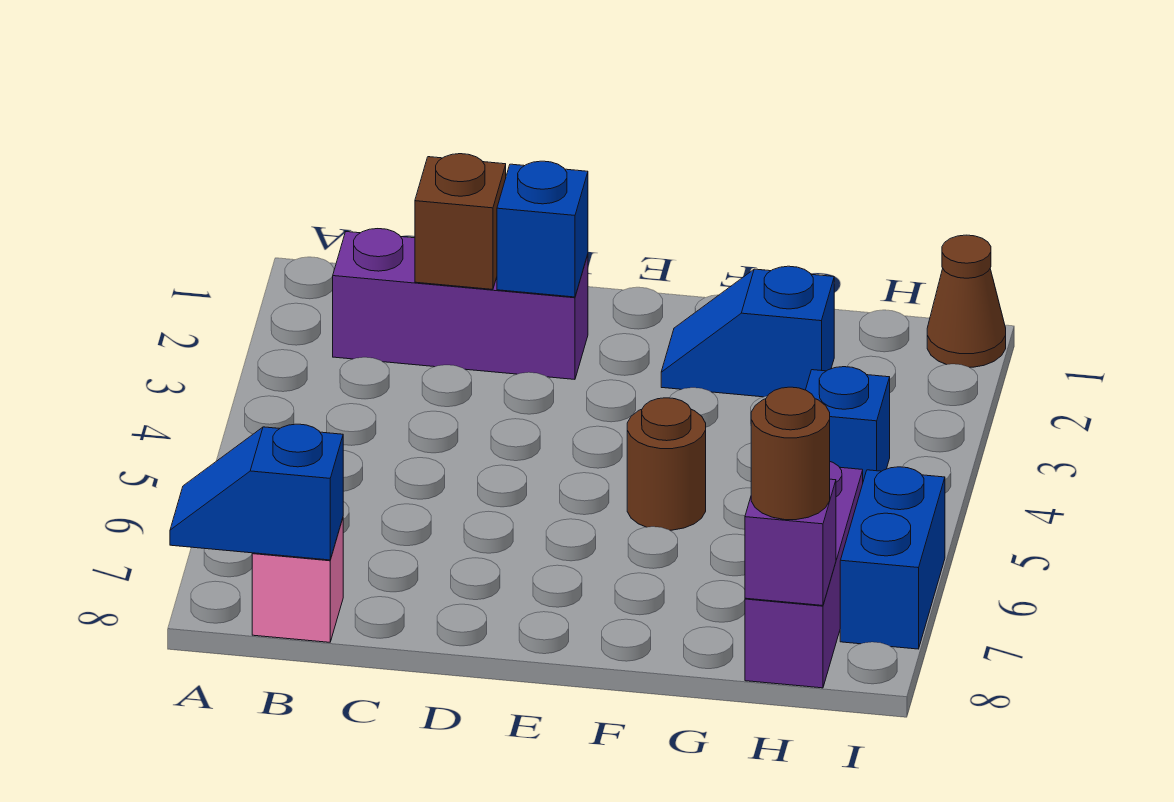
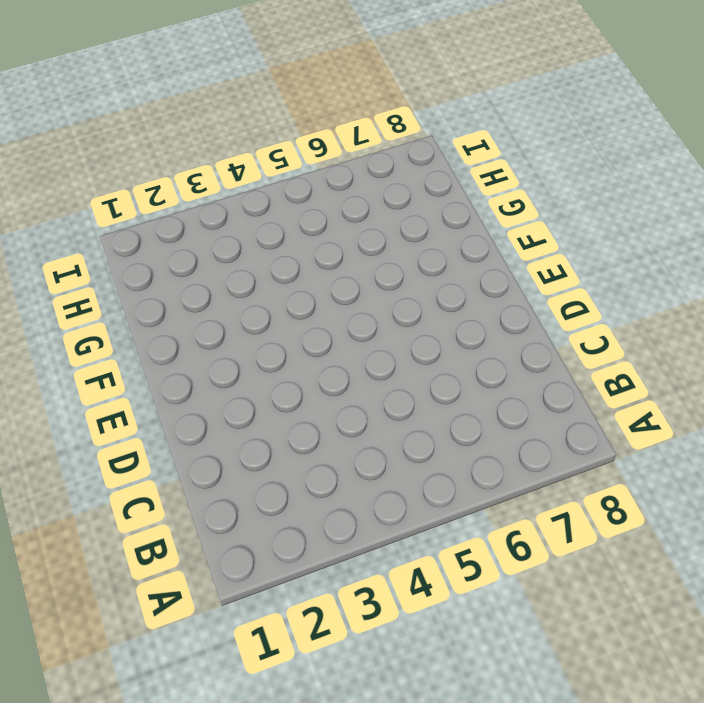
none -> purple brick B2:D2 level 1
none -> pink brick B8 level 1
none -> blue slope F2:G2 level 1 top G

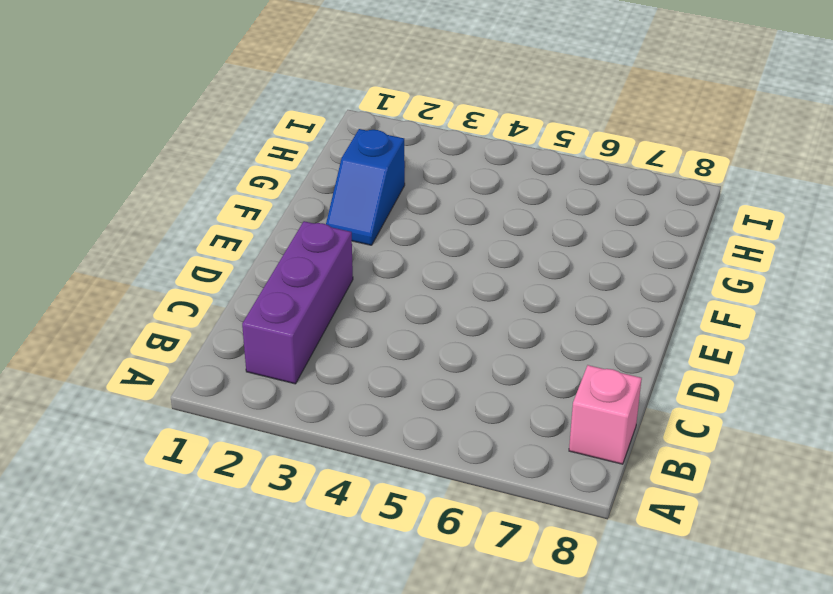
none -> brown round brick F5 level 1
none -> blue brick H4 level 1
none -> purple brick H6:H8 level 1

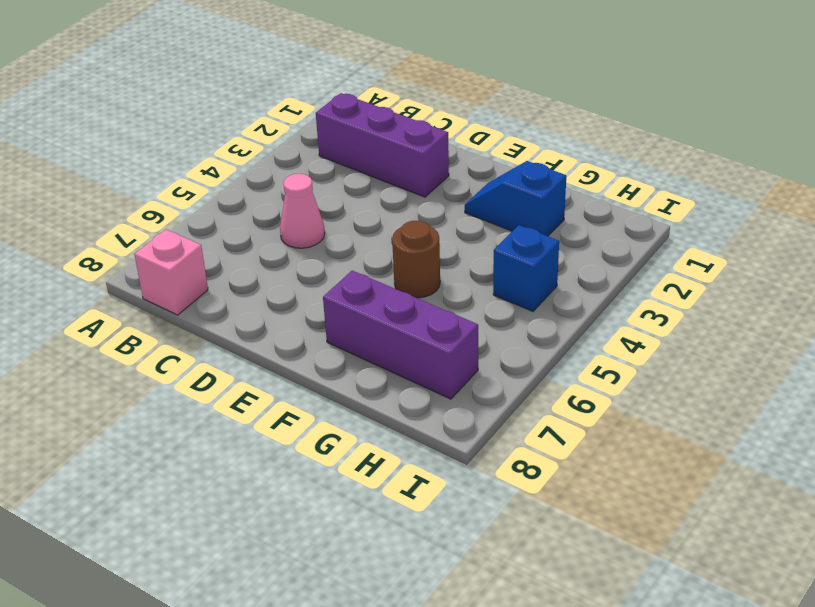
pink cone C5 level 1 -> none
purple brick F7:H7 level 1 -> purple brick H6:H8 level 1
none -> brown cone I1 level 1
none -> blue brick I6:I7 level 1
none -> blue slope A8:B8 level 2 top B

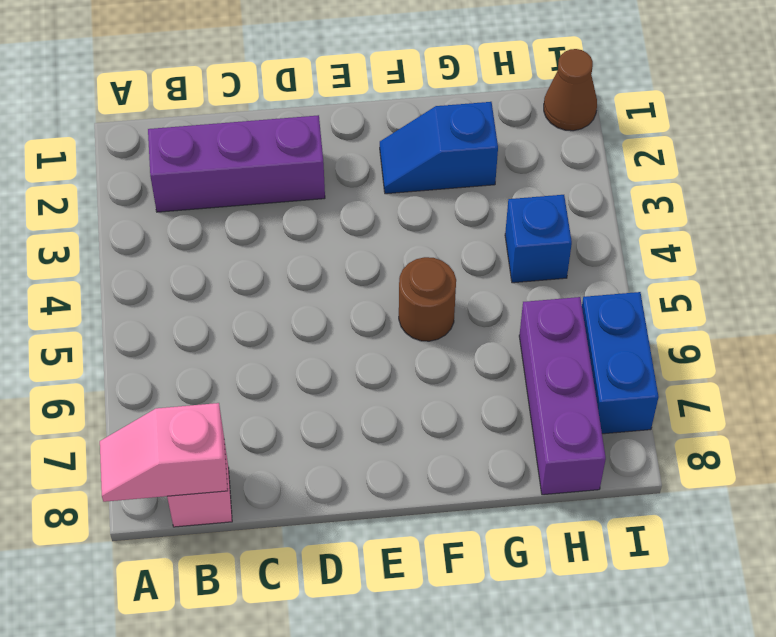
pink slope A8:B8 level 2 top B -> blue slope A8:B8 level 2 top B
none -> brown brick C2 level 2
none -> blue brick D2 level 2
none -> purple brick H8 level 2

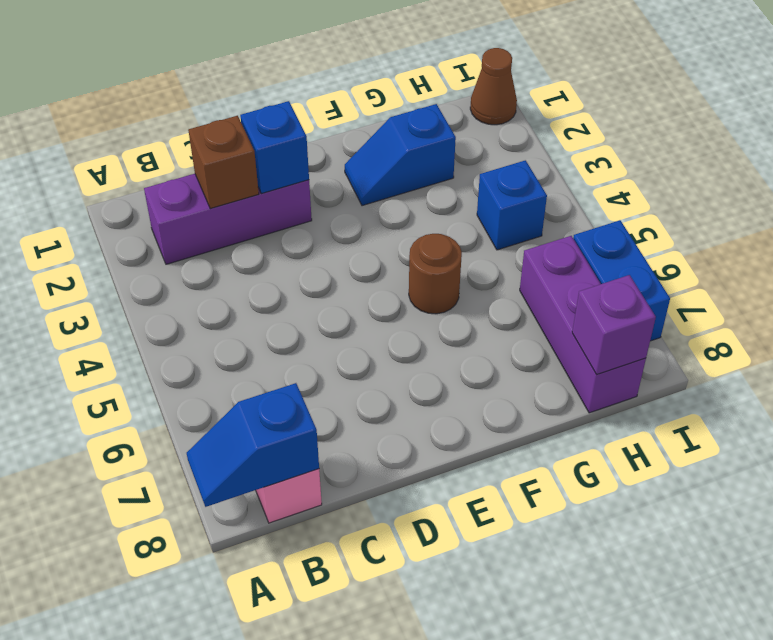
none -> brown round brick H8 level 3

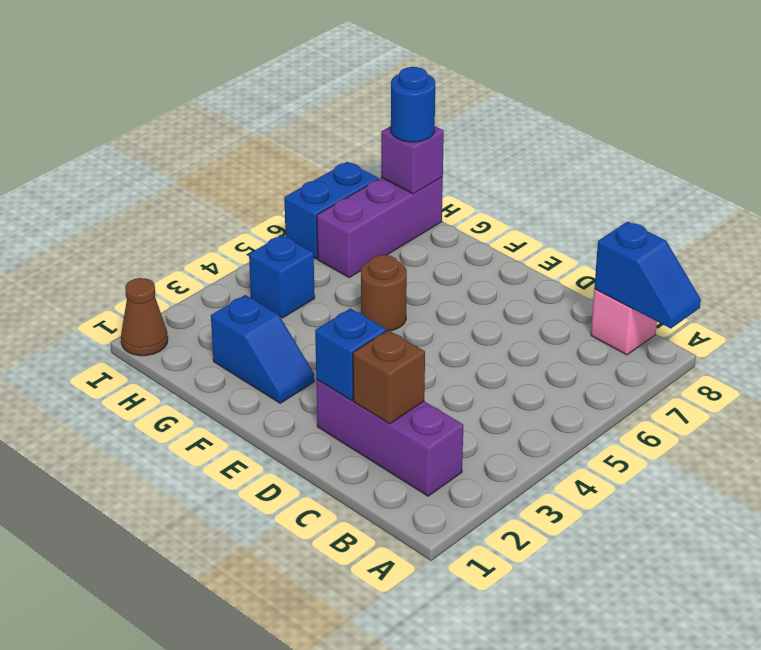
blue round brick H8 level 3 -> brown round brick H8 level 3

